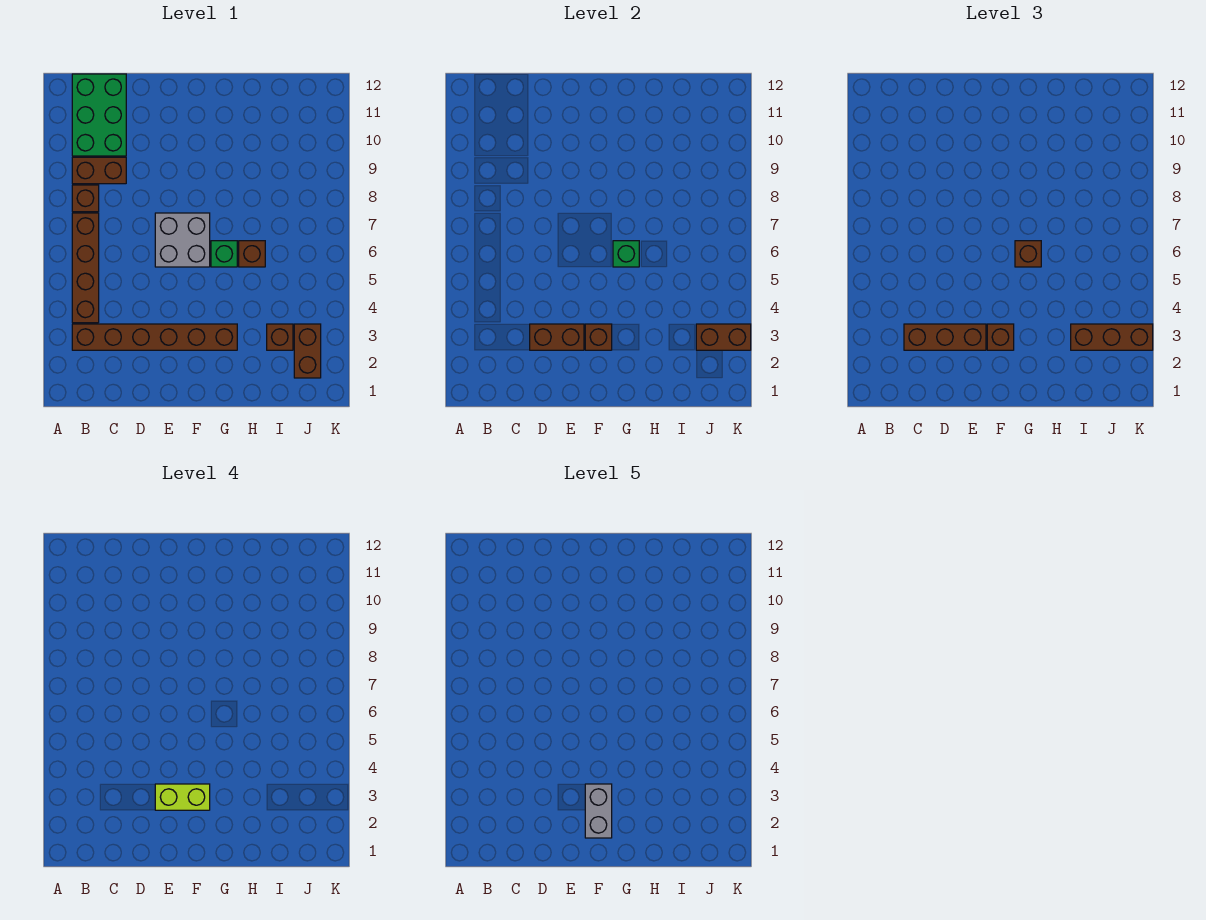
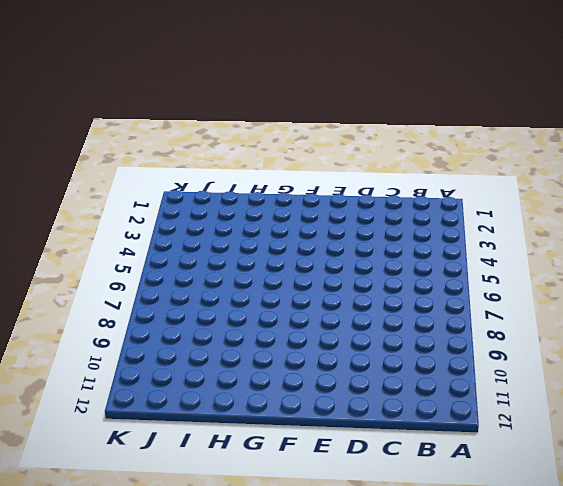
none -> brown brick B3:G3 level 1
none -> brown brick B4:B7 level 1
none -> brown brick B8 level 1

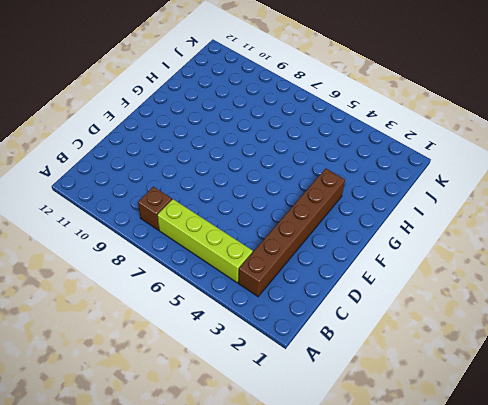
lime brick B4:B7 level 1 -> brown brick B4:B7 level 1
none -> brown brick B9:C9 level 1
none -> green brick B10:C12 level 1
none -> grey brick E6:F7 level 1

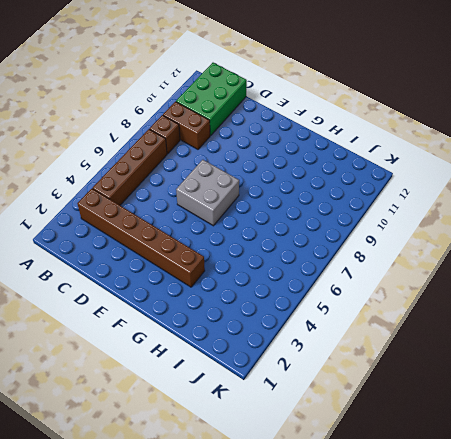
none -> green brick G6 level 1
none -> brown brick H6 level 1
none -> brown brick I3 level 1

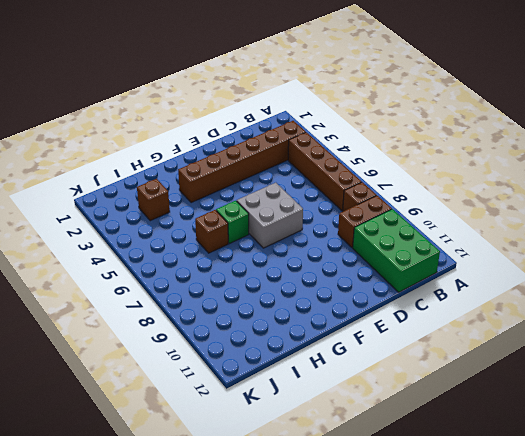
none -> brown brick J2:J3 level 1
none -> brown brick D3:E3 level 2
none -> brown brick F3 level 2

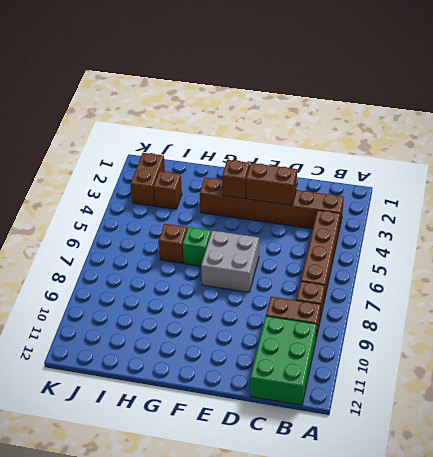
none -> green brick G6 level 2
none -> brown brick J3:K3 level 2
none -> brown brick C3:E3 level 3

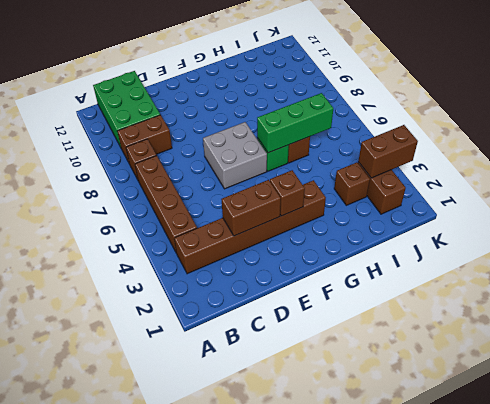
green brick G6:I6 level 2 -> green brick G6 level 2
none -> brown brick C3:E3 level 3
none -> brown brick F3 level 3
none -> brown brick G6 level 3

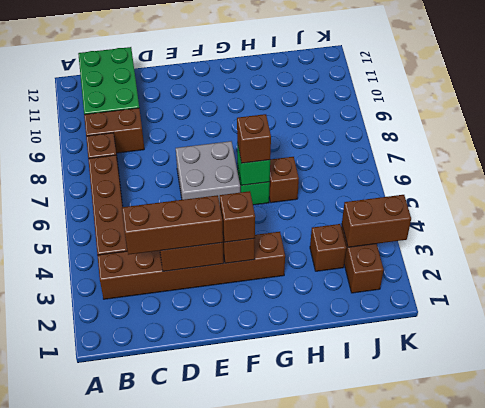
none -> brown brick I3:K3 level 3
none -> lime brick E3:F3 level 4
none -> grey brick F2:F3 level 5

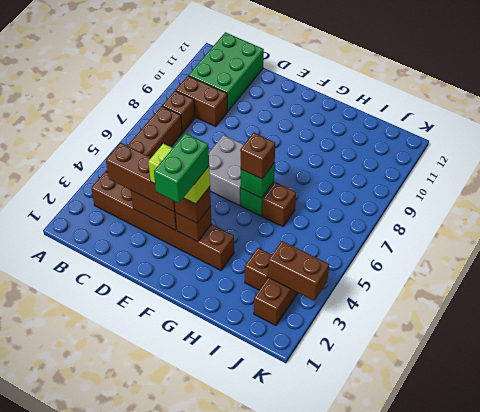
green brick F2:F3 level 5 -> grey brick F2:F3 level 5
none -> brown brick I3:K3 level 3

